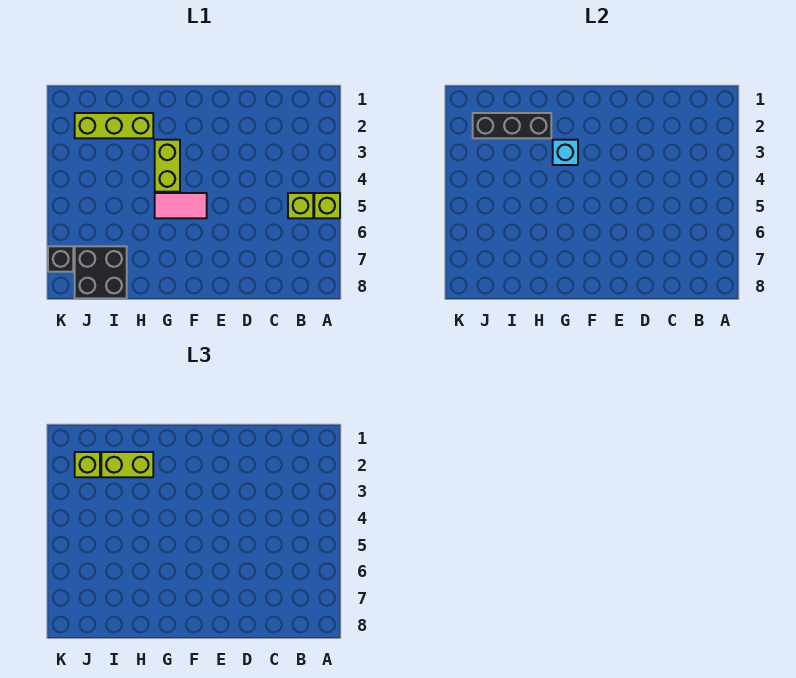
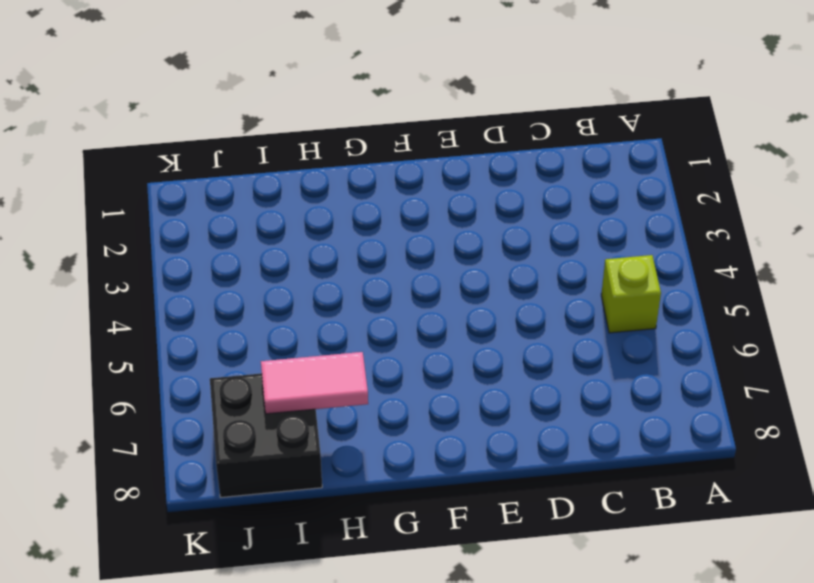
pink tile H7:I7 level 2 -> pink tile F5:G5 level 1
none -> lime brick A5 level 1
none -> lime brick G3:G4 level 1

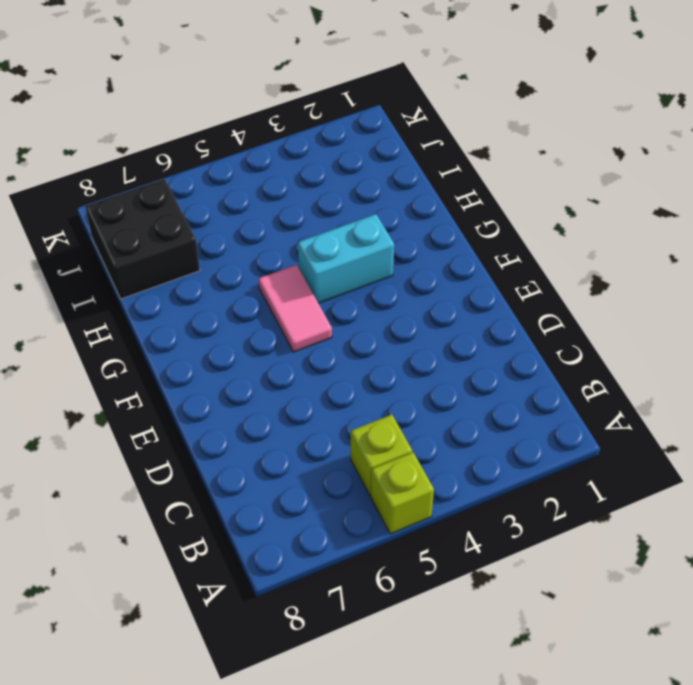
cyan brick G3:G4 level 1 -> lime brick G3:G4 level 1
none -> lime brick H2:J2 level 1
none -> black brick K7 level 1

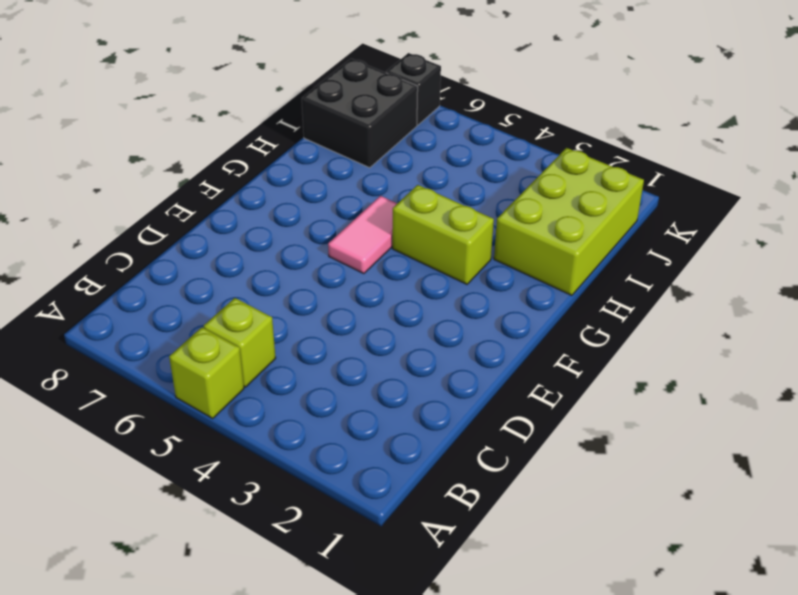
lime brick H1:J2 level 1 -> lime brick H2:J2 level 1
none -> cyan brick G3 level 2
none -> black brick H2:J2 level 2

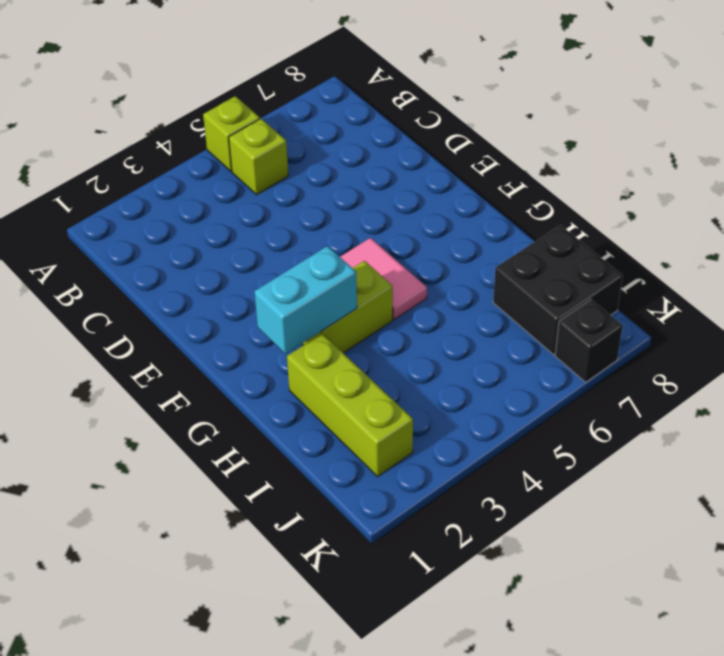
cyan brick G2:G3 level 2 -> cyan brick G3 level 2
none -> black brick H2:J2 level 2
none -> lime brick H2:I2 level 3

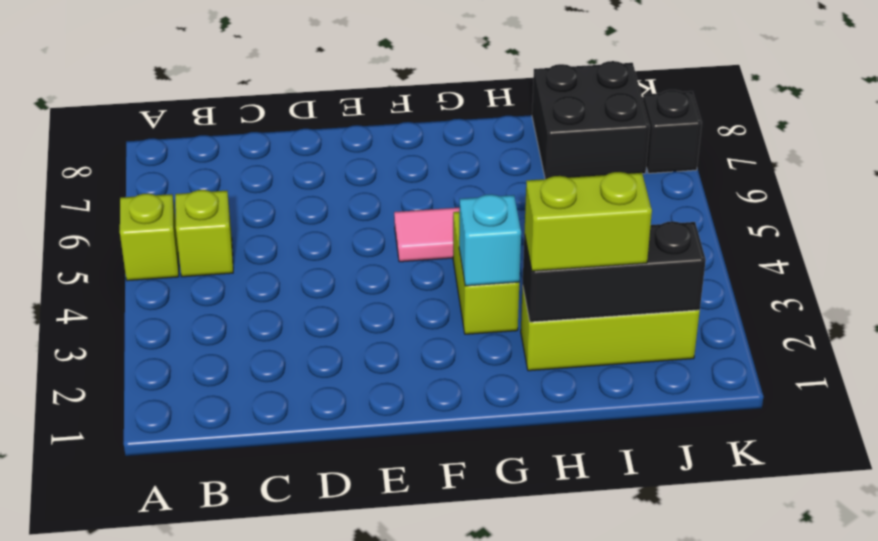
none -> lime brick J2 level 3

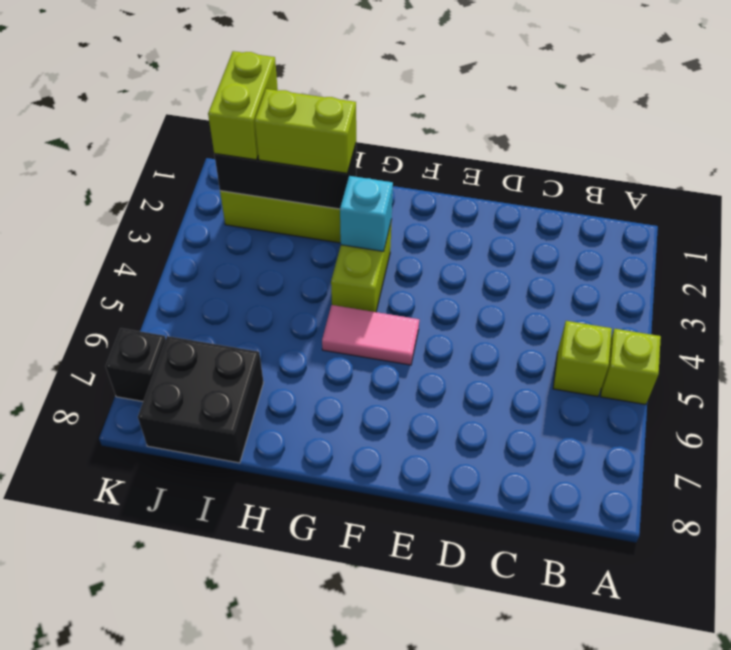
lime brick J1:J2 level 3 -> lime brick J2 level 3

